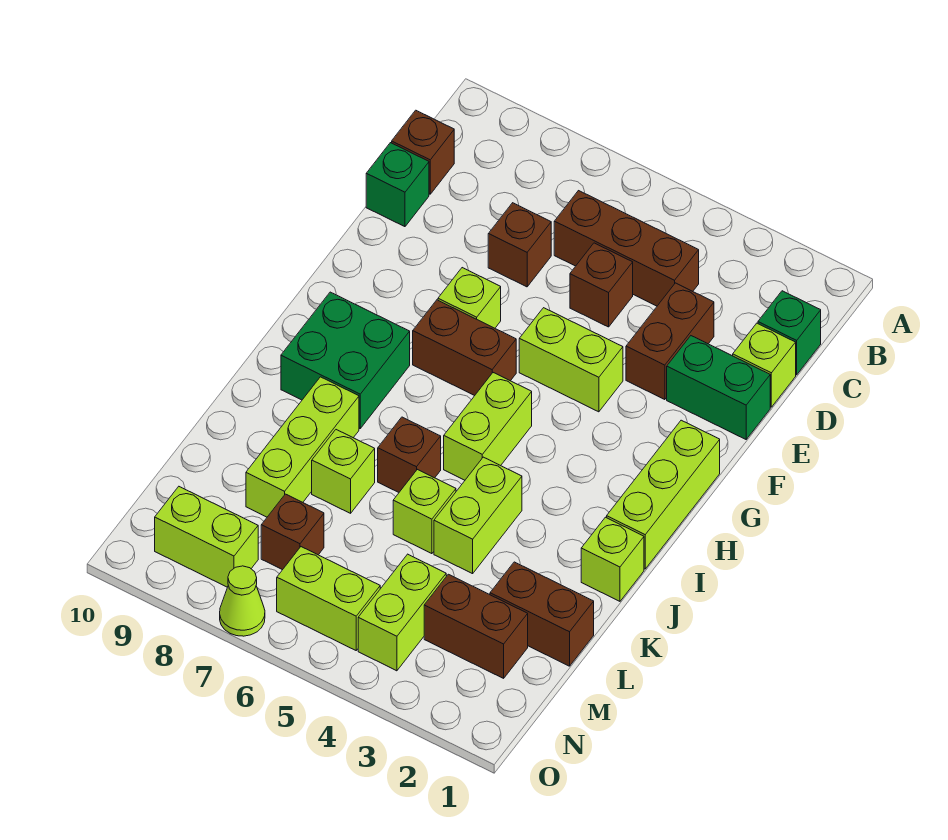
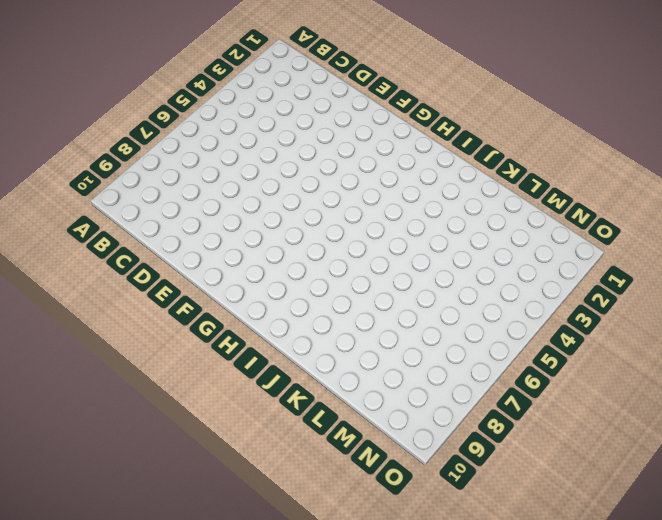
none -> green brick C1 level 1
none -> brown brick C4:C6 level 1
none -> brown brick C10 level 1

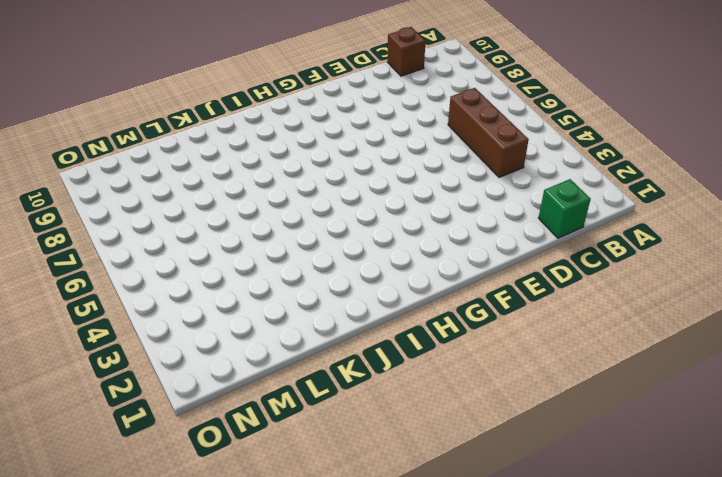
none -> lime brick D1 level 1
none -> brown brick D3:E3 level 1
none -> brown brick D5 level 1

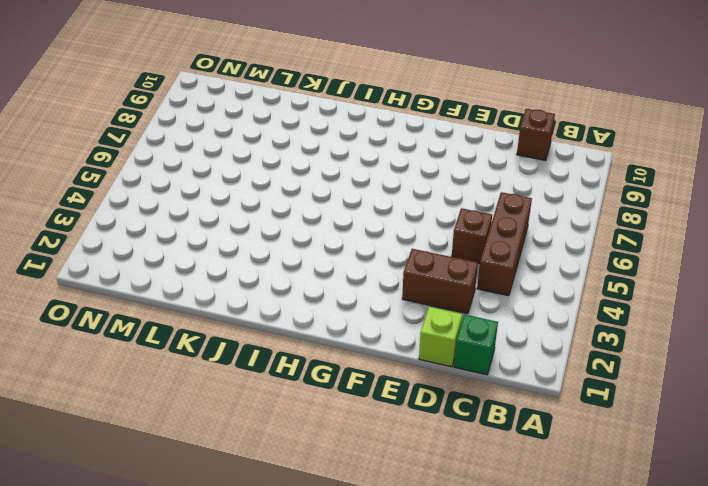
none -> brown brick D7 level 1
none -> green brick D10 level 1
none -> green brick E1:E2 level 1

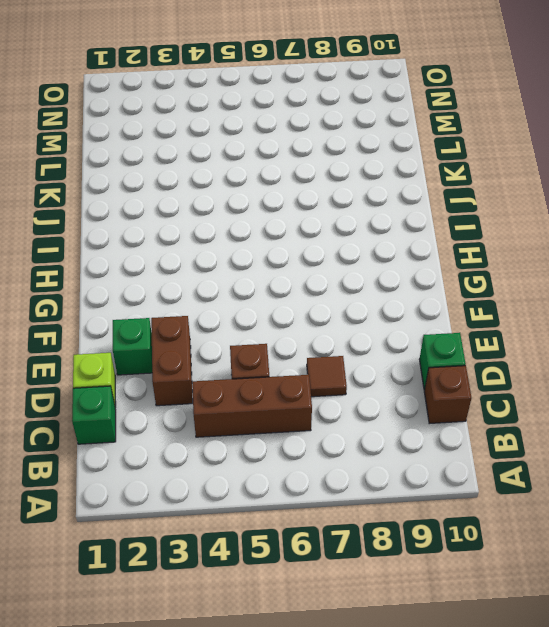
brown tile D7 level 1 -> brown brick D7 level 1
green brick E2 level 1 -> green brick E1:E2 level 1
none -> lime brick F4:F5 level 1
none -> lime brick F7 level 1
none -> lime brick G1:I1 level 1

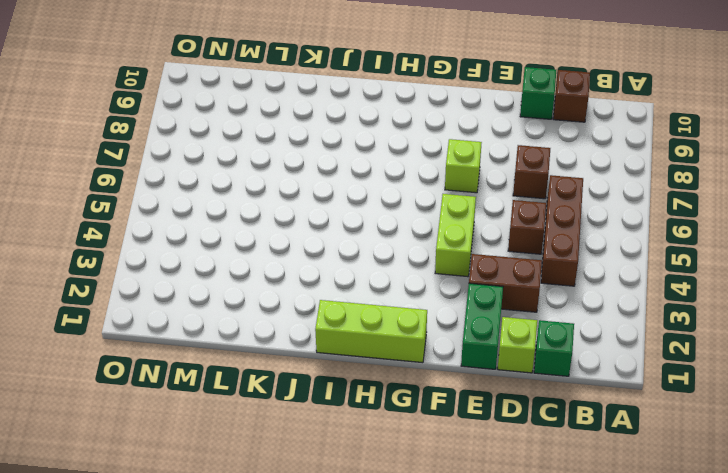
none -> brown brick G6:G7 level 1
none -> lime brick H5:I5 level 1
none -> green brick H8:I9 level 1

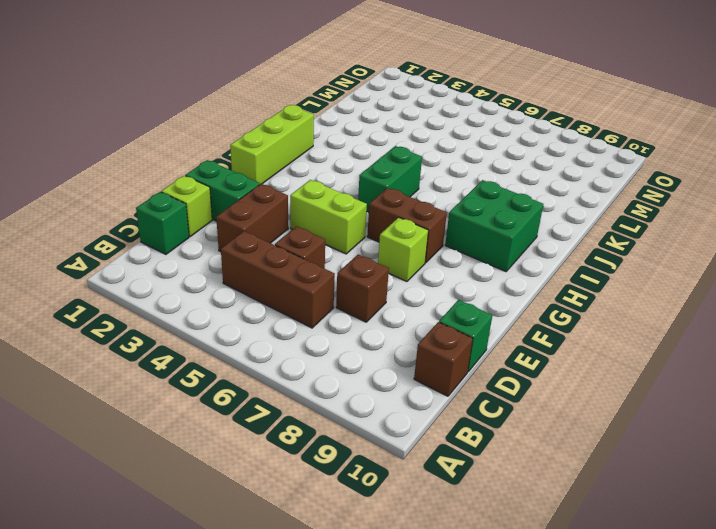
green brick H5:I5 level 1 -> lime brick H5:I5 level 1
none -> lime brick J1 level 1
none -> lime brick J4:K4 level 1
none -> brown brick J6 level 1

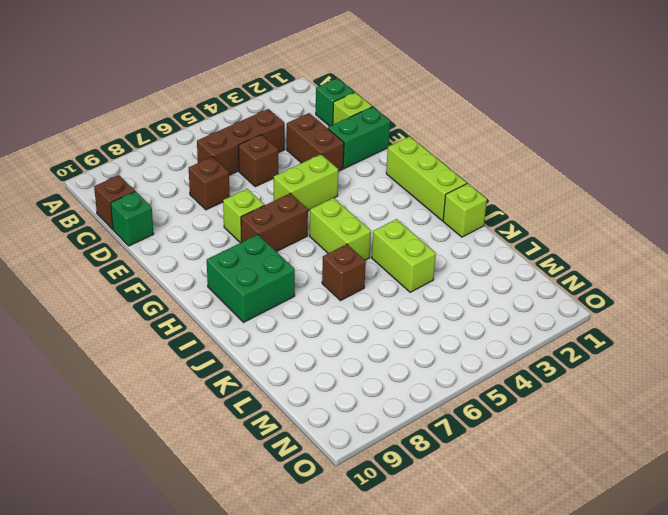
none -> lime brick J8:L8 level 1
none -> lime brick K5 level 1
none -> lime brick K7 level 1

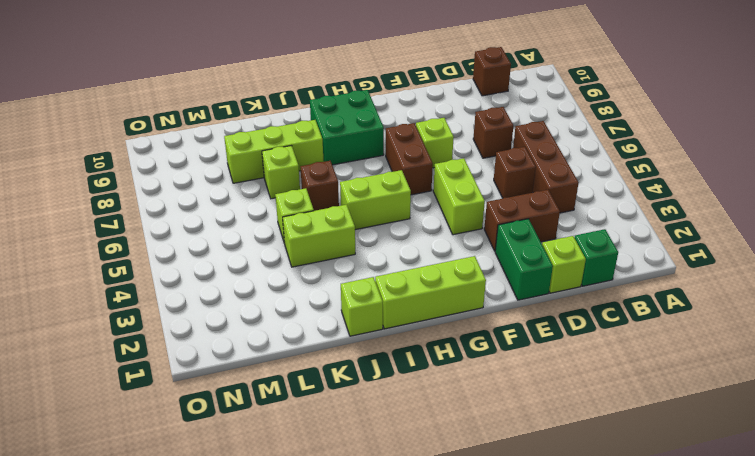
none -> green brick D10 level 1
none -> brown brick L1:L2 level 1
none -> brown brick M2:M3 level 1

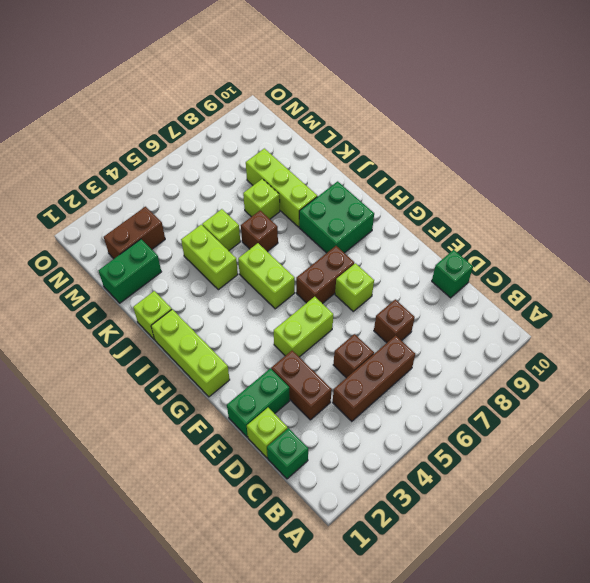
green brick L1:L2 level 1 -> brown brick L1:L2 level 1
none -> brown brick C10 level 1
none -> lime brick M4:N4 level 1
none -> brown brick M7 level 1

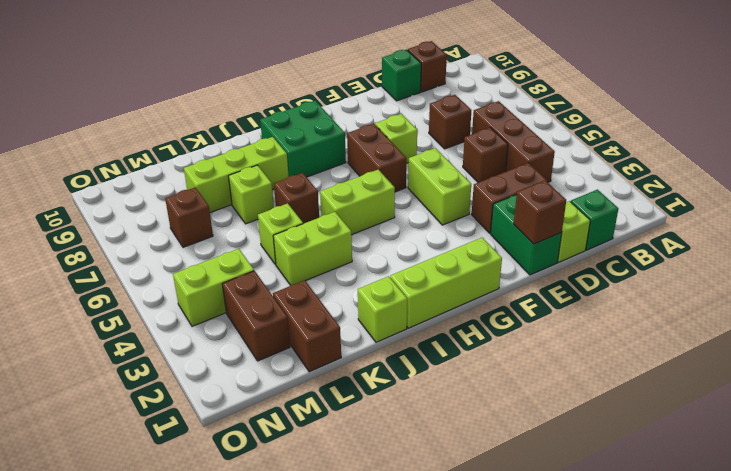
brown brick E1 level 2 -> none
none -> lime brick N5:N6 level 1
none -> lime brick N8:N9 level 1
none -> lime cone O7 level 1

